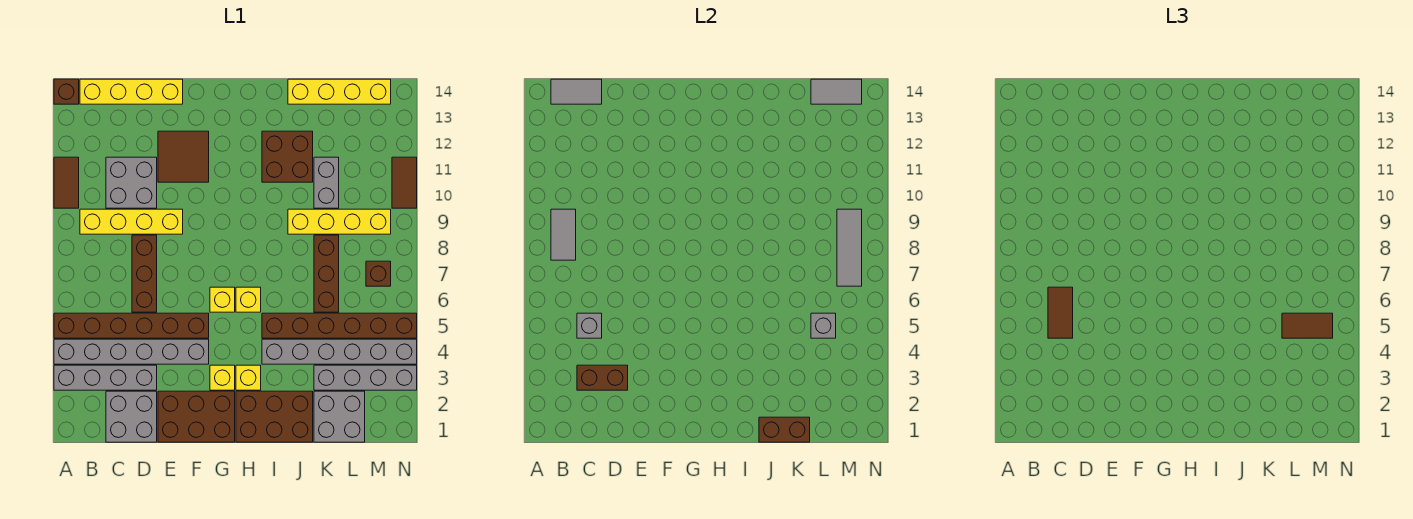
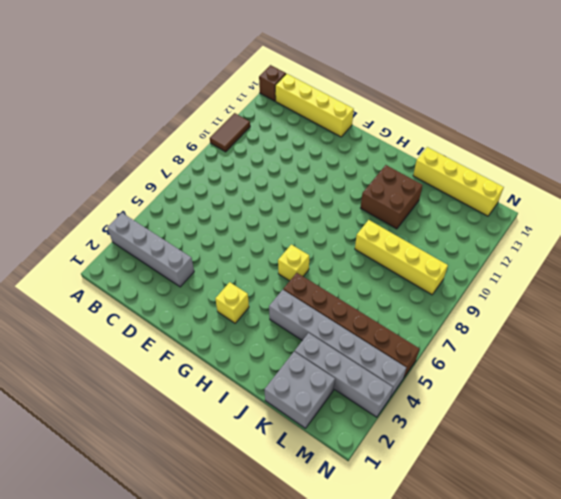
none -> grey brick A4:F4 level 1
none -> brown brick A5:F5 level 1
none -> yellow brick B9:E9 level 1
none -> grey brick C1:D2 level 1

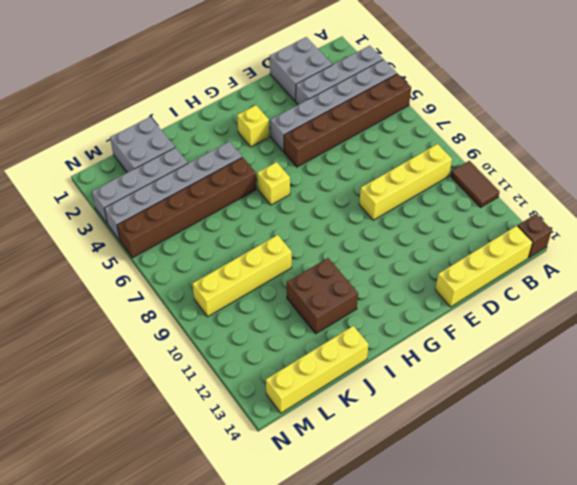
none -> grey brick C10:D11 level 1
none -> brown brick D6:D8 level 1
none -> brown brick E1:G2 level 1
none -> brown tile E11:F12 level 1

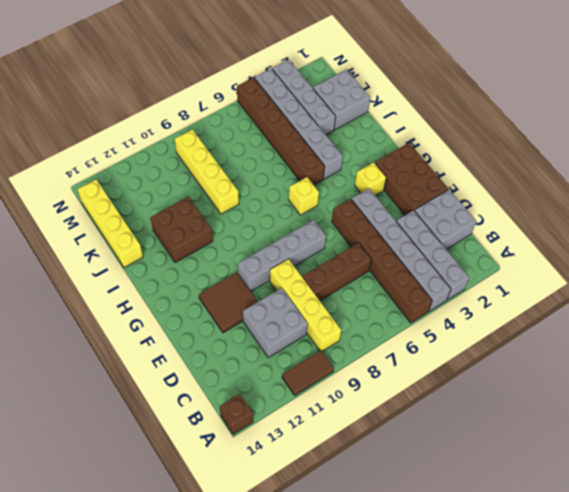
grey brick F7:F10 level 1 -> none
none -> yellow brick B14:E14 level 1
none -> yellow brick G6 level 1
none -> brown brick H1:J2 level 1
none -> yellow brick H3 level 1

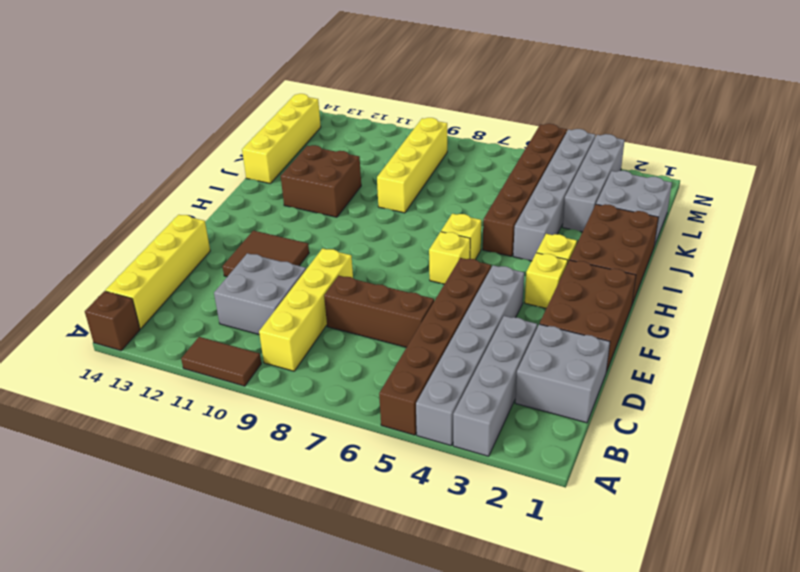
none -> brown brick K6:K8 level 1
none -> grey brick K10:K11 level 1
none -> brown brick M7 level 1
none -> brown tile N10:N11 level 1

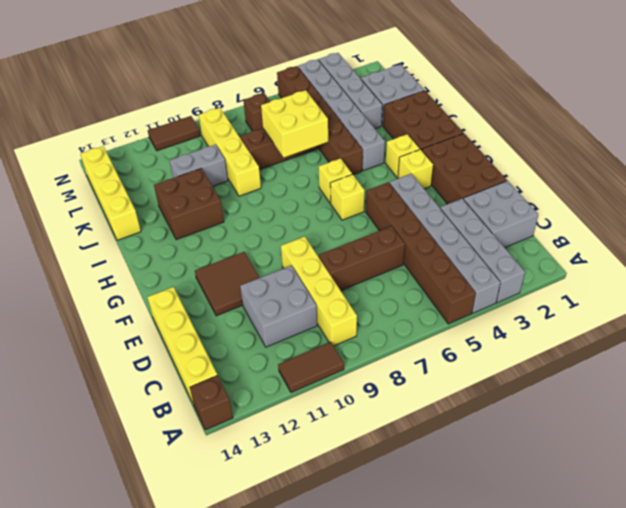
yellow brick J6:K7 level 2 -> none
none -> grey tile B8:B9 level 2
none -> grey tile B14:C14 level 2
none -> brown brick C3:D3 level 2
none -> grey brick C5 level 2

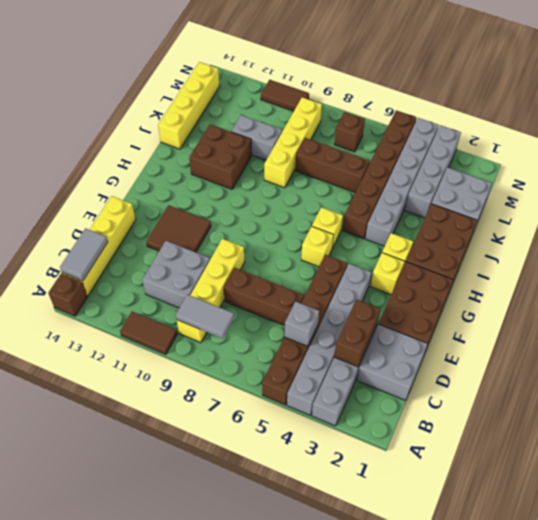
none -> brown brick J1:K1 level 2
none -> grey brick L5 level 2
none -> grey tile L14:M14 level 2
none -> grey tile M7:M9 level 2

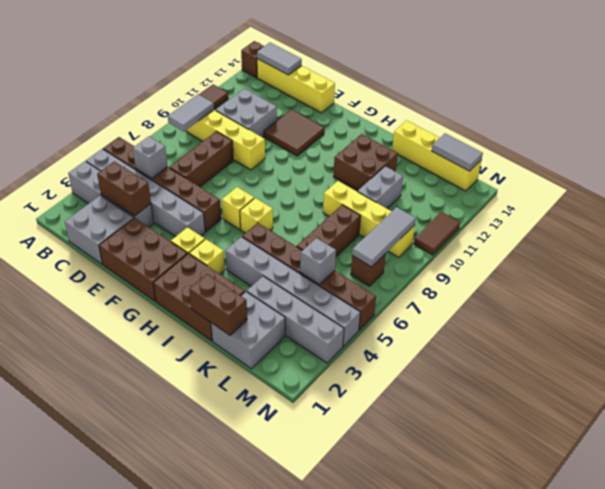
none -> brown tile C5:C6 level 3
none -> brown tile L5:M5 level 3

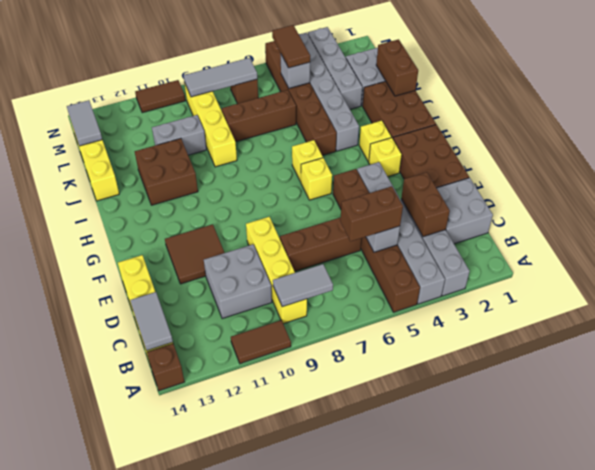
brown brick C5:C6 level 3 -> brown tile C5:C6 level 3

